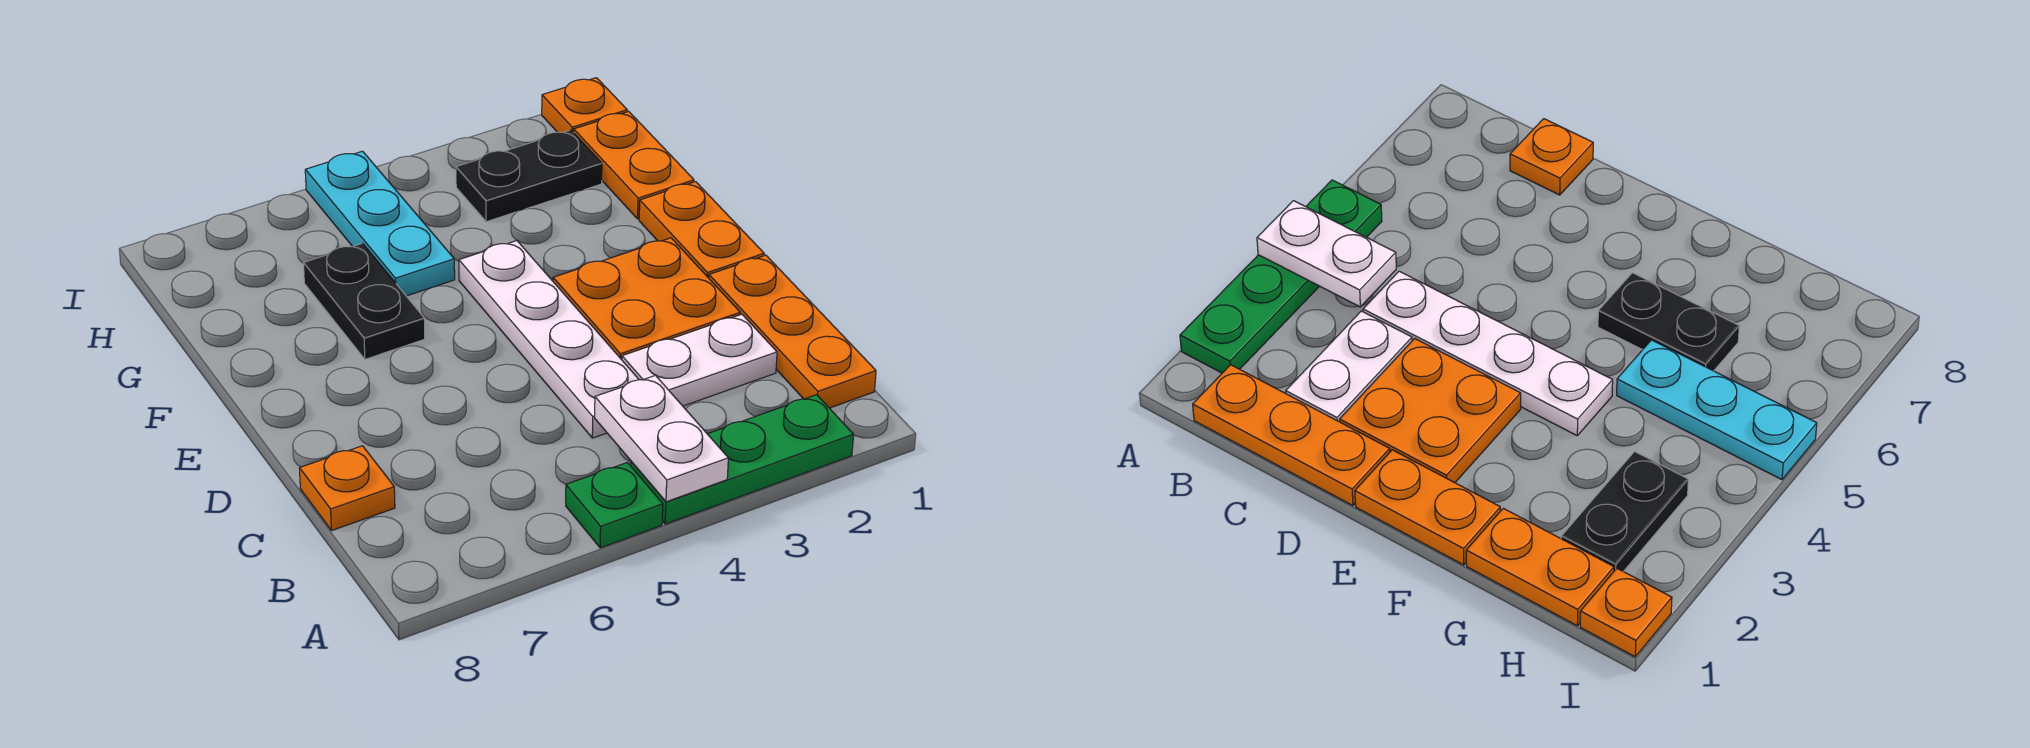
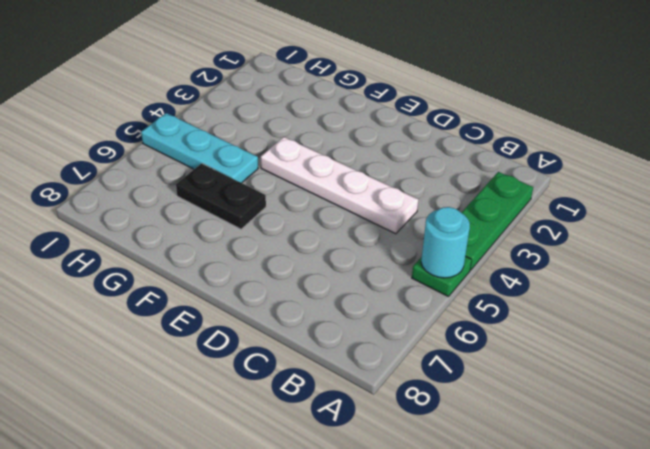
cyan round brick A5 level 2 -> none
none -> orange plate B1:D1 level 1
none -> white plate C2:C3 level 1
none -> orange plate C8 level 1

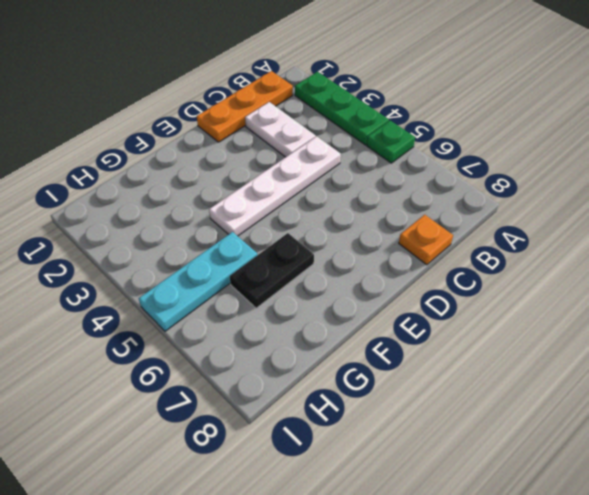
none -> orange plate D2:E3 level 1
none -> orange plate E1:F1 level 1
none -> orange plate G1:H1 level 1

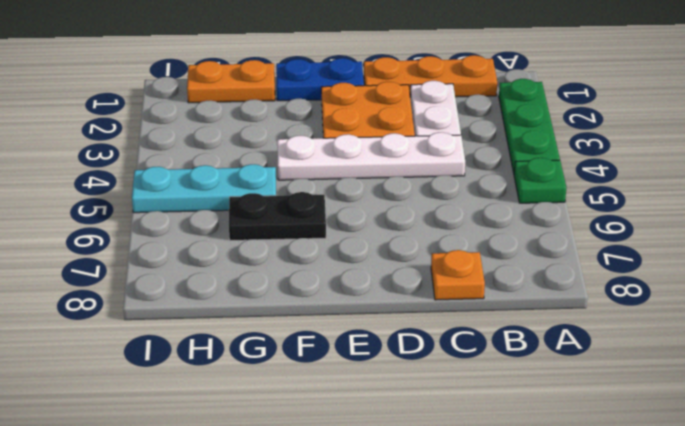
blue plate E1:F1 level 1 -> orange plate E1:F1 level 1
none -> black plate H2:H3 level 1
none -> orange plate I1 level 1
none -> white plate A4:B4 level 2

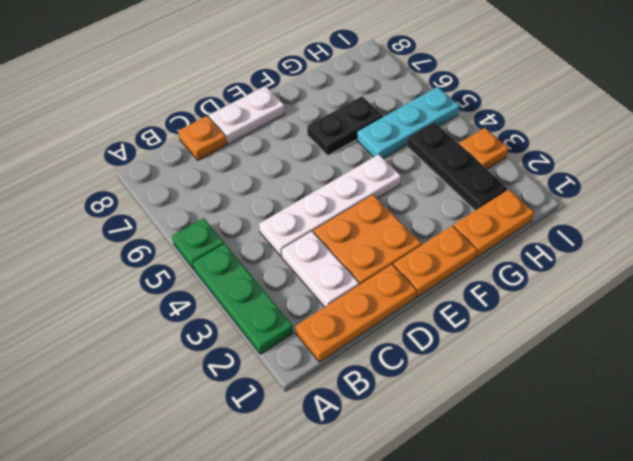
white plate D8:E8 level 1 -> white plate A4:B4 level 2
black plate H2:H4 level 1 -> black plate H2:H3 level 1
orange plate I3 level 1 -> orange plate I1 level 1

